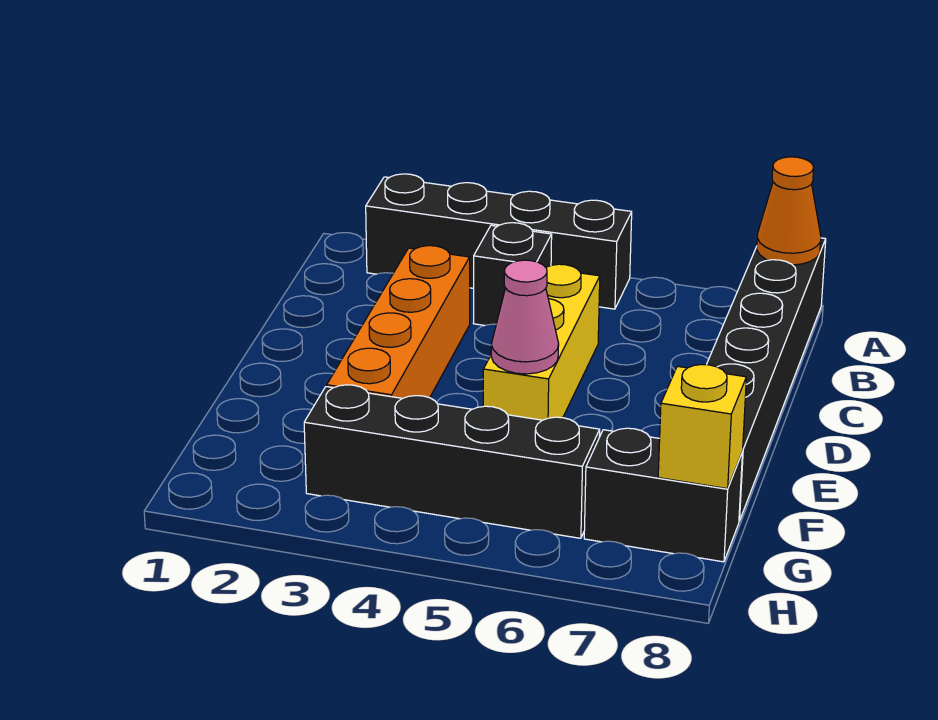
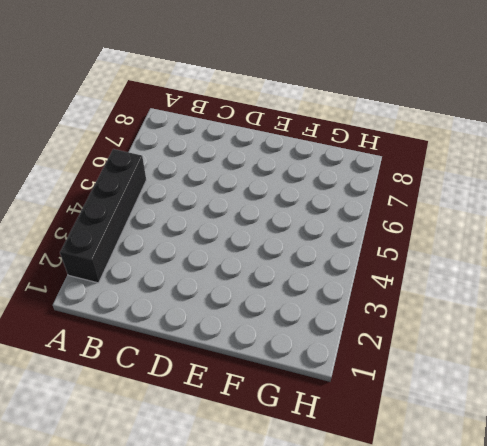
none -> black brick A8:F8 level 1
none -> black brick B4 level 1

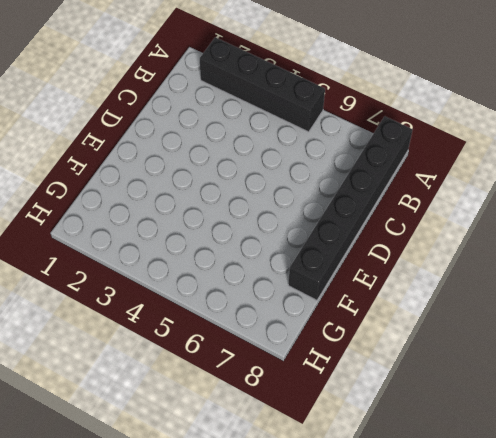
none -> black brick B4 level 1
none -> orange brick C3:F3 level 1

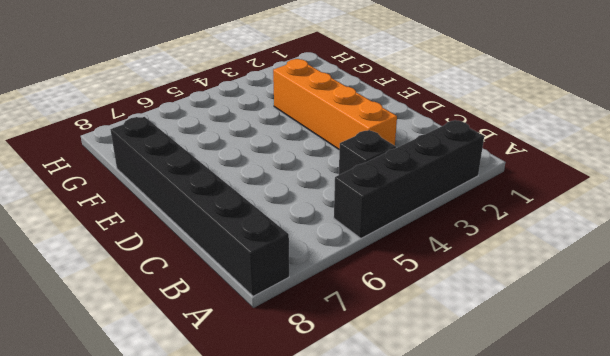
none -> yellow brick C5:E5 level 1
none -> black brick G3:G6 level 1

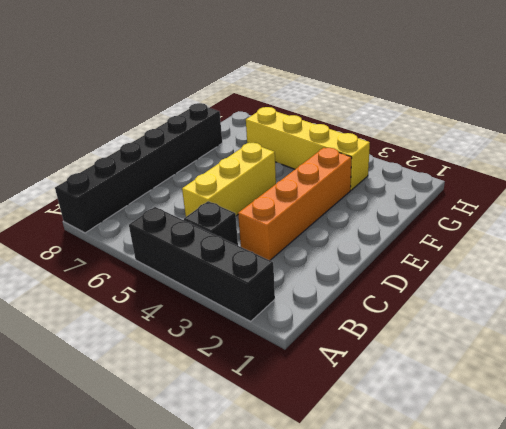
yellow brick G3:G6 level 1 -> black brick G3:G6 level 1
none -> black brick G7:G8 level 1
none -> orange cone A8 level 2

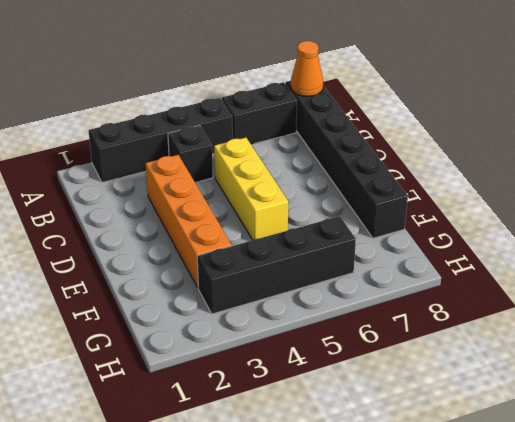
black brick A6:A7 level 1 -> black brick G7:G8 level 1
none -> pink cone E5 level 2
none -> yellow brick G8 level 2

